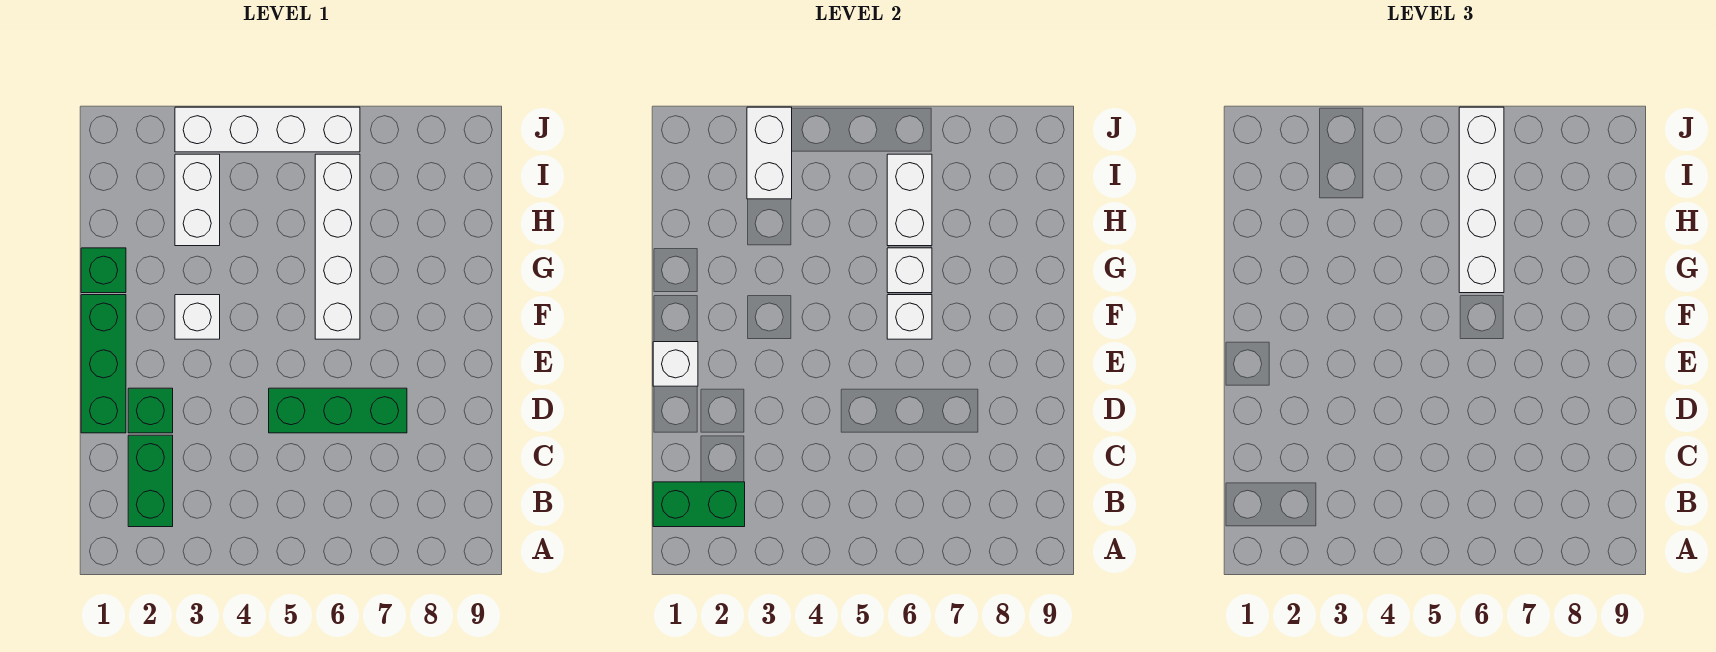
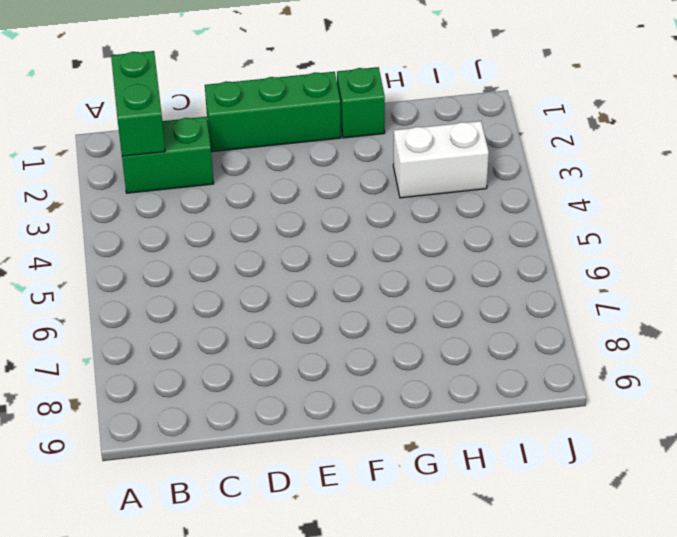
none -> green brick D2 level 1
none -> green brick D5:D7 level 1
none -> white brick F3 level 1

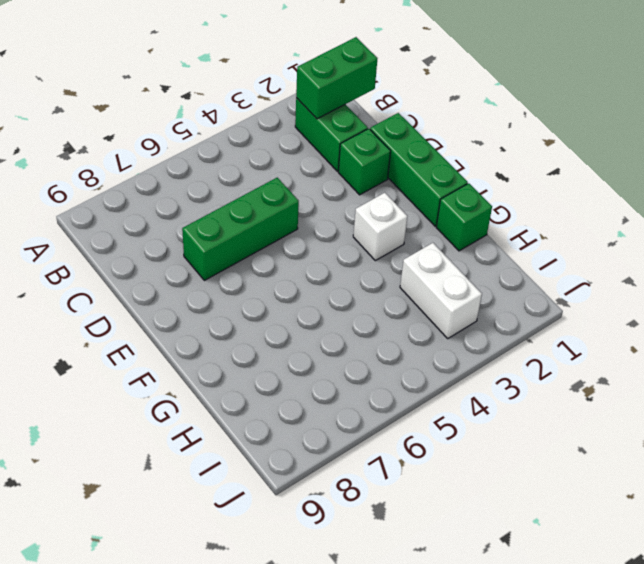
none -> white brick F6:I6 level 1
none -> white brick J3:J6 level 1
none -> white brick E1 level 2

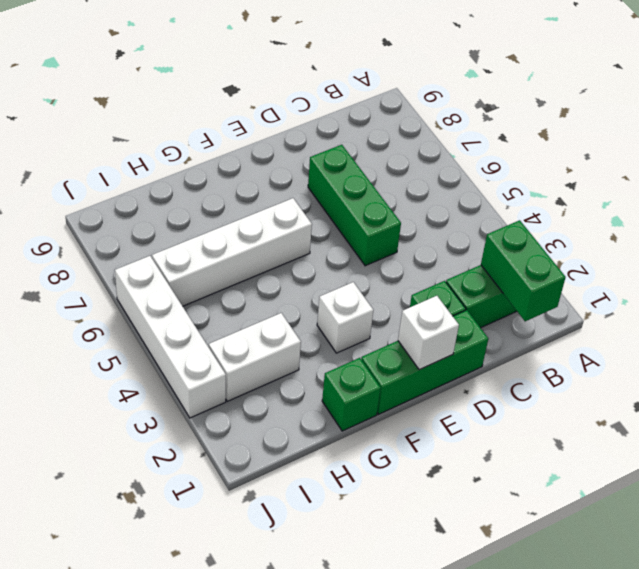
none -> white brick F6 level 2
none -> white brick G6 level 2
none -> white brick H6:I6 level 2

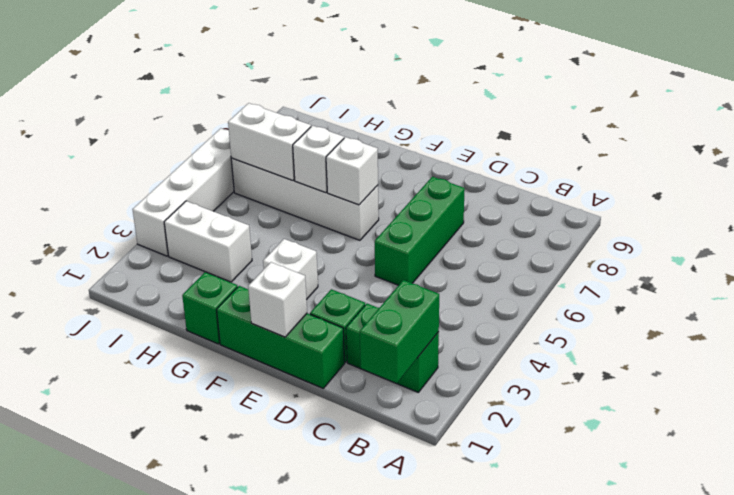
none -> white brick I3:J3 level 2
none -> white brick G6:J6 level 3

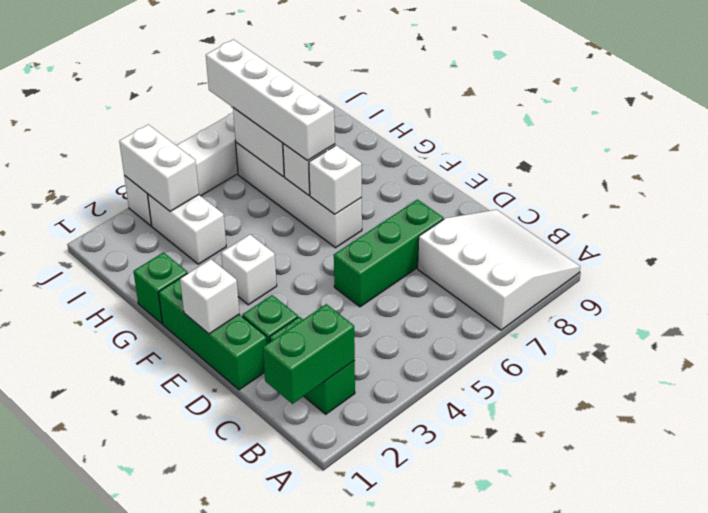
white slope A7:C9 level 1 top 7 -> none

